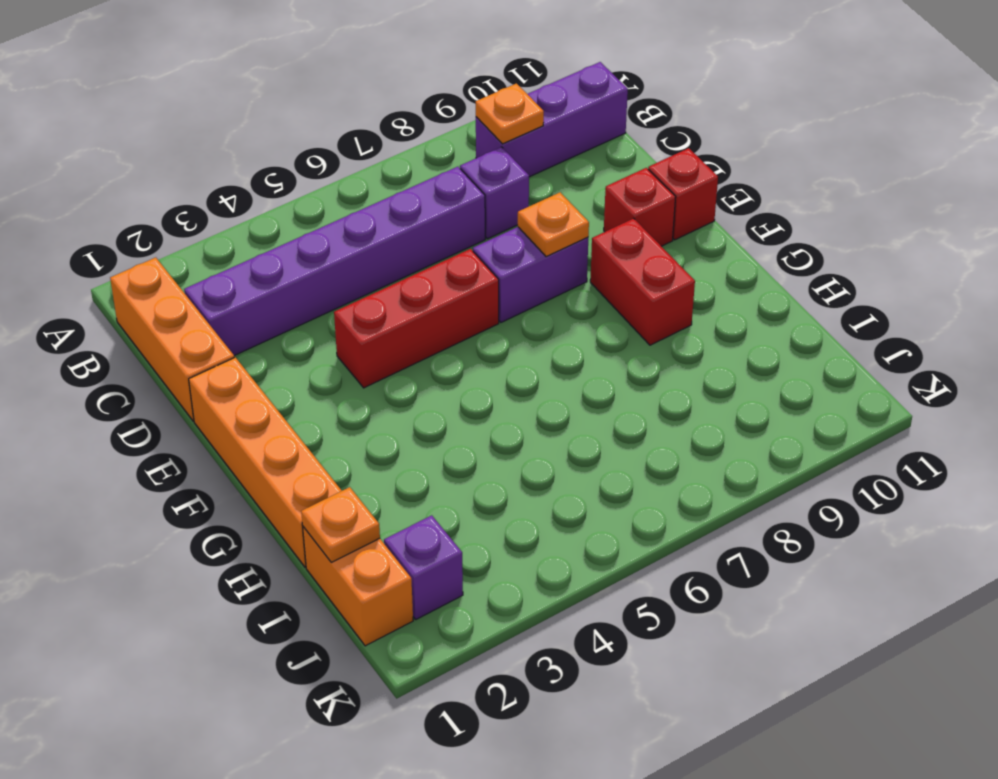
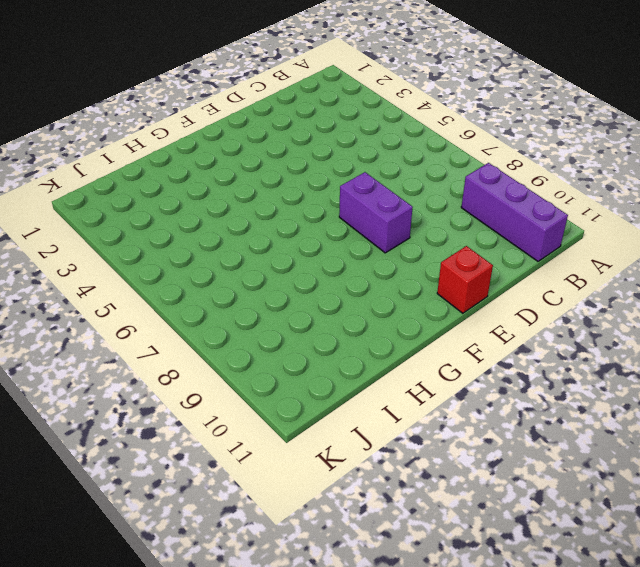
none -> orange brick B1:D1 level 1
none -> purple brick C2:C7 level 1
none -> purple brick C8 level 1

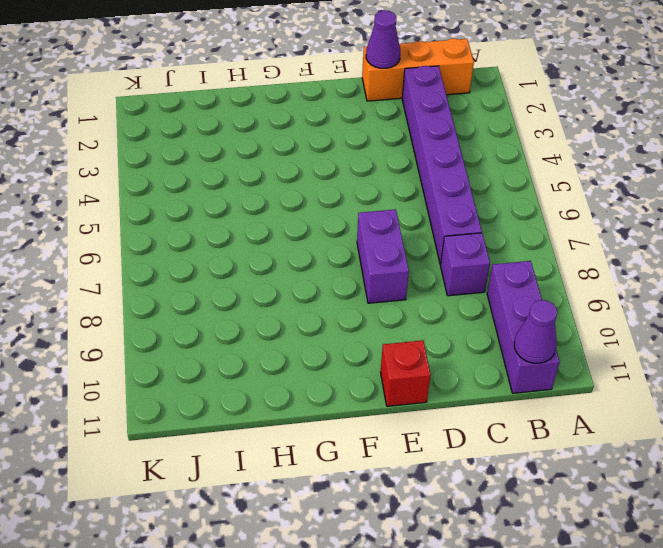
purple cone B11 level 2 -> none
purple cone D1 level 2 -> none
none -> orange brick E1:H1 level 1
none -> red brick E4:E6 level 1
none -> red brick E10 level 1

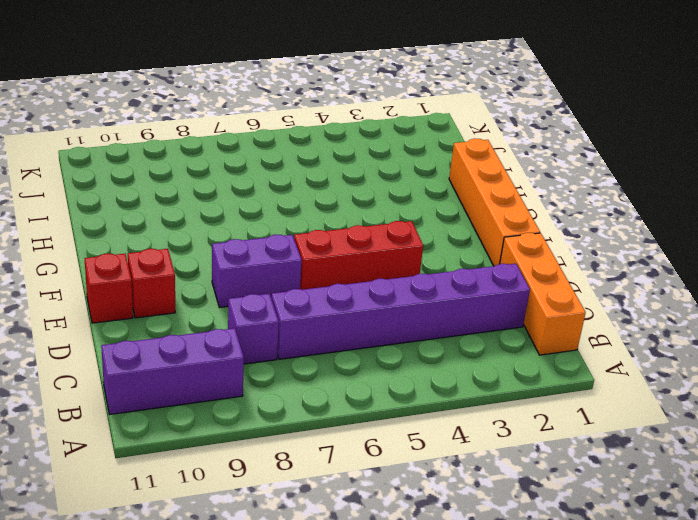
none -> red brick F9:G9 level 1
none -> orange brick I1:J1 level 1
none -> purple brick J2 level 1

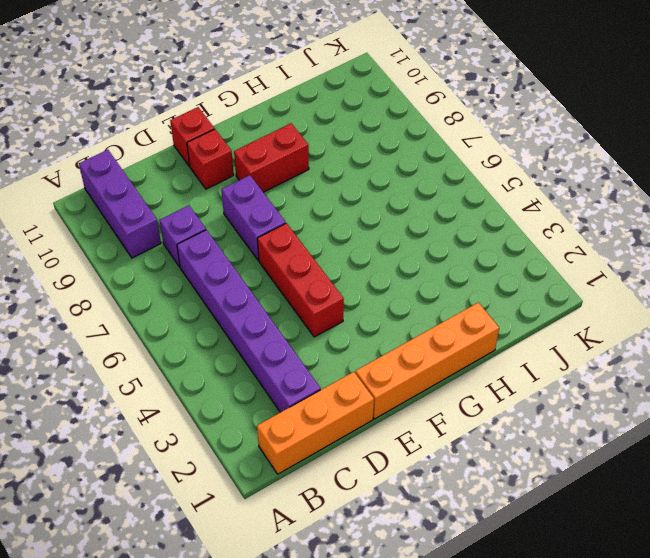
none -> orange brick I1:J1 level 1
none -> purple brick J2 level 1
none -> orange plate B9 level 2

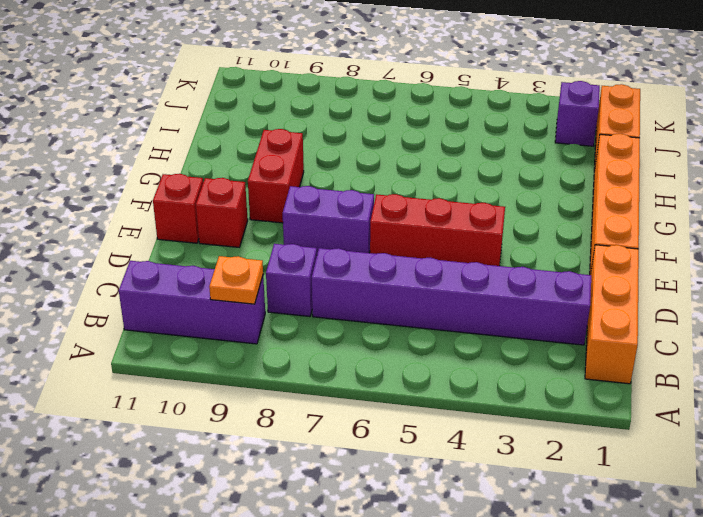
none -> orange plate E8 level 2
none -> orange plate I1 level 2

